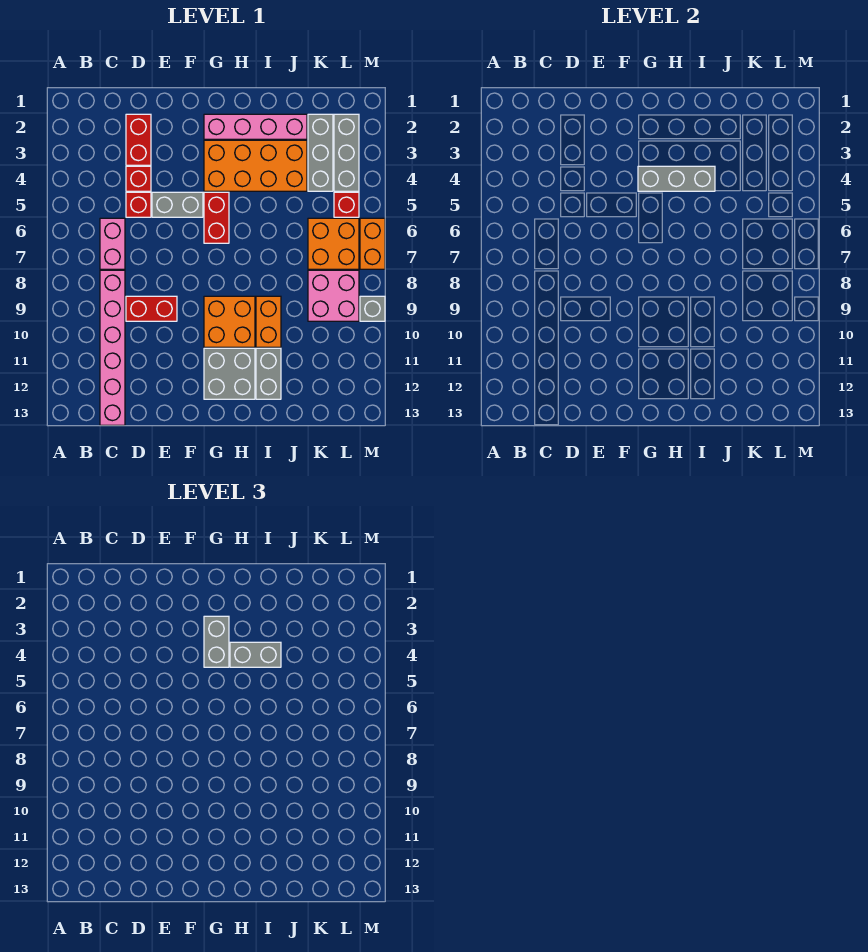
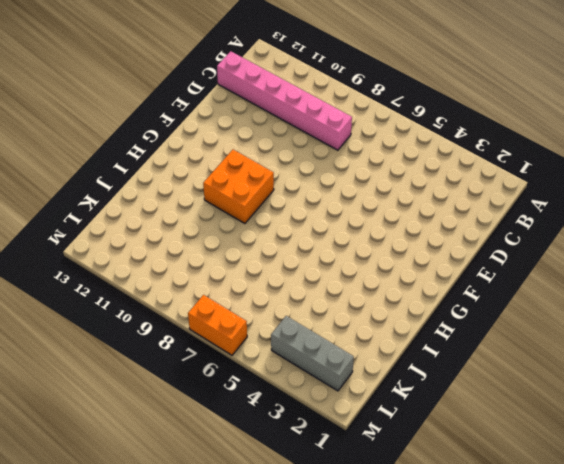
none -> pink brick C6:C7 level 1
none -> red brick D2:D3 level 1
none -> red brick D4 level 1

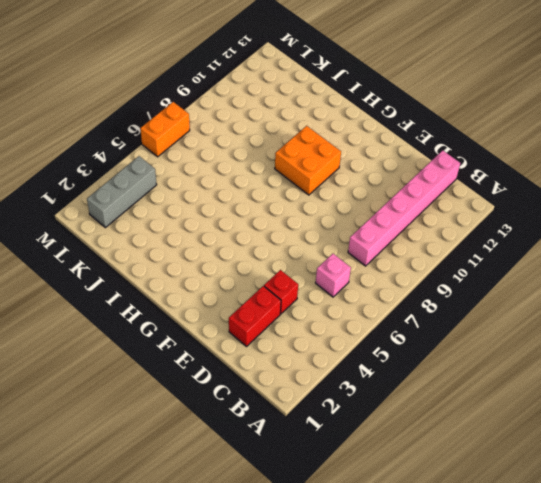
pink brick C6 level 1 -> pink brick C6:C7 level 1
none -> red brick D5 level 1
none -> red brick D9:E9 level 1
none -> grey brick E5:F5 level 1

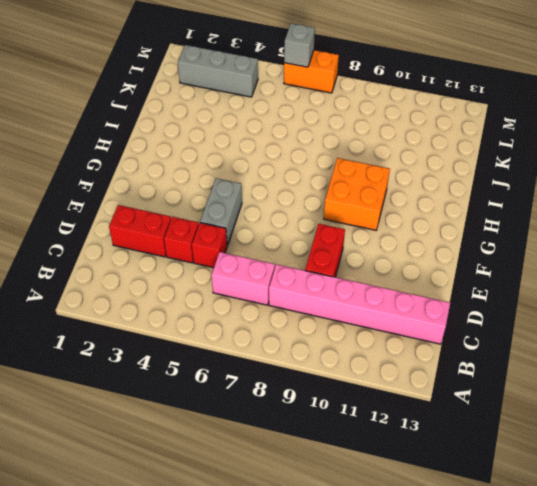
grey brick M6 level 2 -> grey brick M9 level 1
none -> pink brick G2:J2 level 1
none -> orange brick G3:J4 level 1
none -> red brick G5:G6 level 1

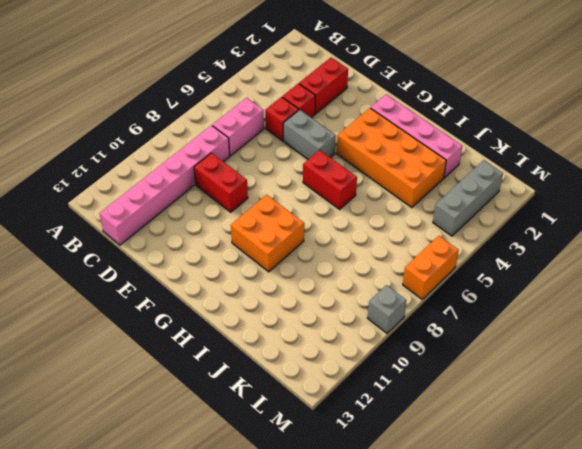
red brick G6:H6 level 1 -> red brick G5:G6 level 1
none -> grey brick G11:H12 level 1
none -> orange brick I9:I10 level 1
none -> grey brick I11:I12 level 1

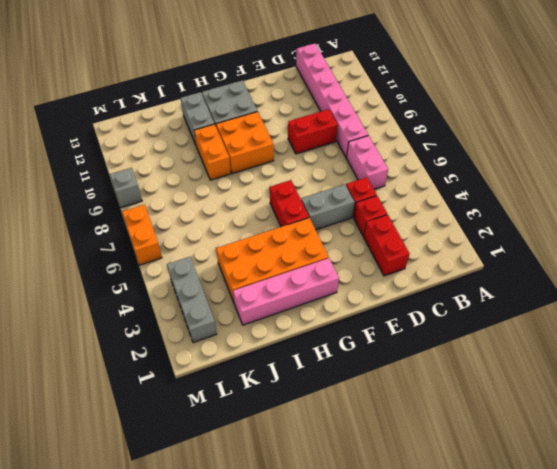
none -> grey brick K2:K4 level 1
none -> orange brick K6:L7 level 1
none -> pink brick K8:L9 level 1

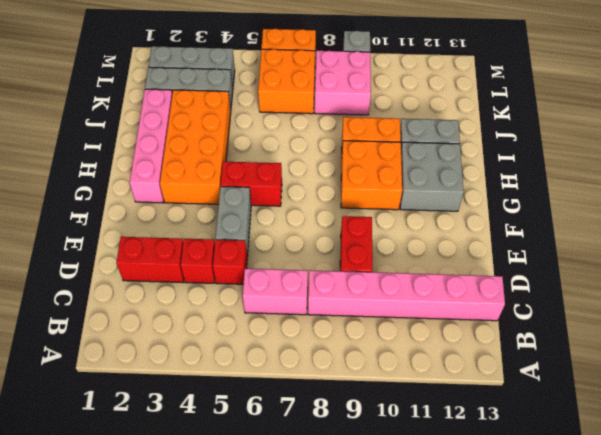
none -> red brick L5 level 1
none -> grey brick G4:I4 level 2
none -> grey brick G3:G4 level 3

